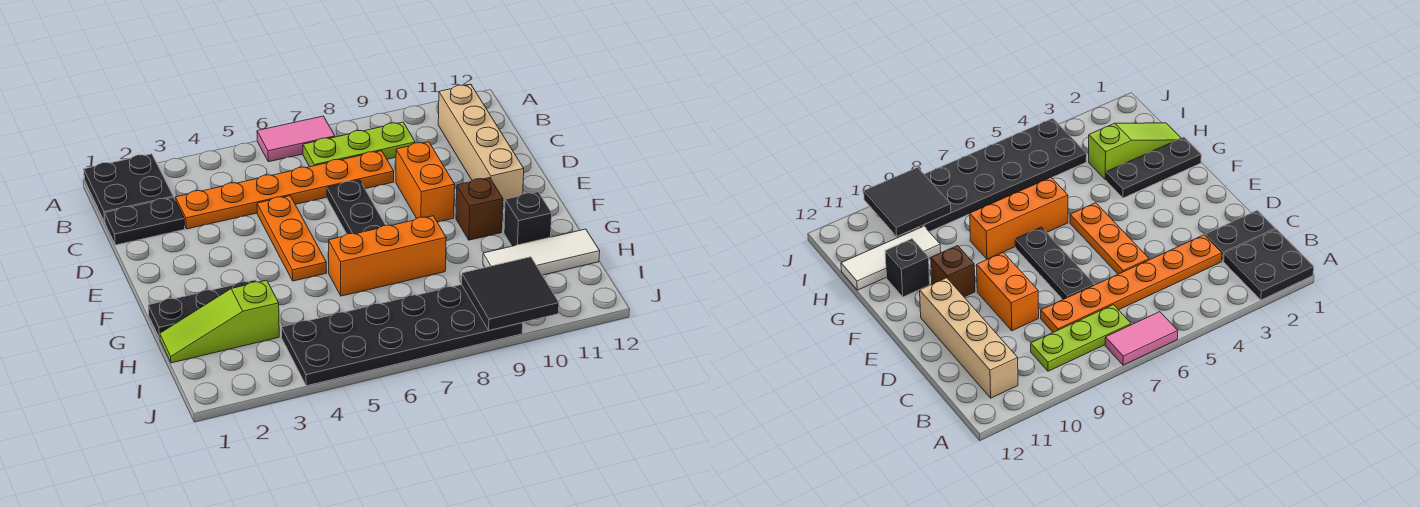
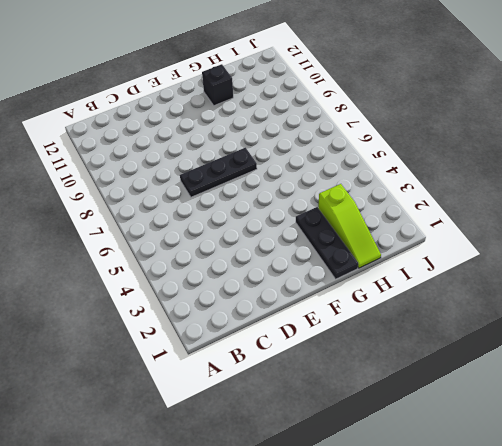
none -> black plate A1:B2 level 1
none -> pink tile A6:A7 level 1
none -> lime plate B7:B9 level 1

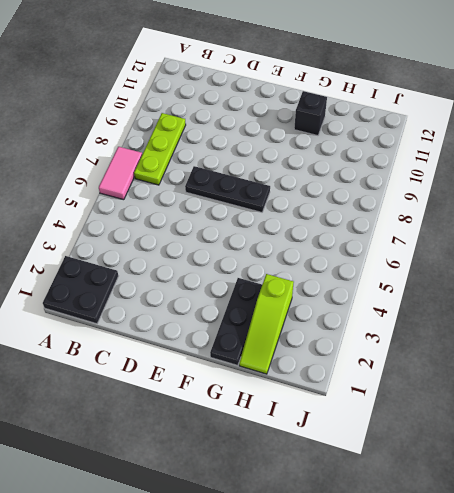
none -> tan brick B11:E11 level 1
none -> black plate C1:C2 level 1
none -> orange plate C3:C8 level 1

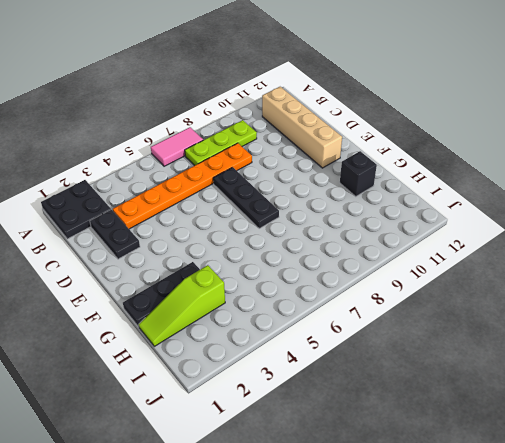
black plate C2:D2 level 1 -> black plate C1:C2 level 1
none -> orange plate D5:F5 level 1
none -> orange brick D9:E9 level 1
none -> brown brick F10 level 1

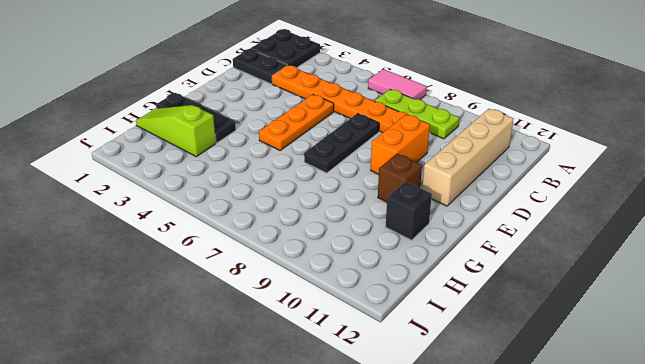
none -> orange brick G6:G8 level 1
none -> white tile H10:H12 level 1
none -> black plate I4:J9 level 1

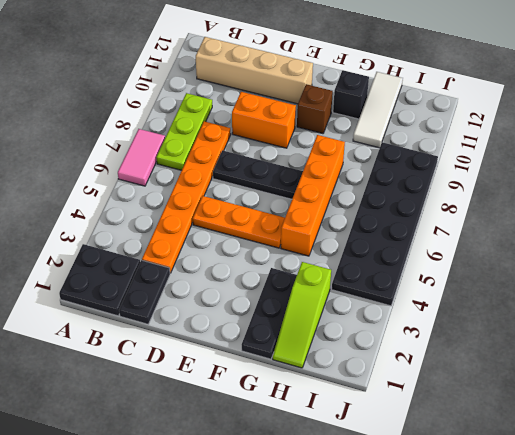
orange brick G5:G8 level 1 -> orange brick G6:G8 level 1
none -> black tile I9:J10 level 2

